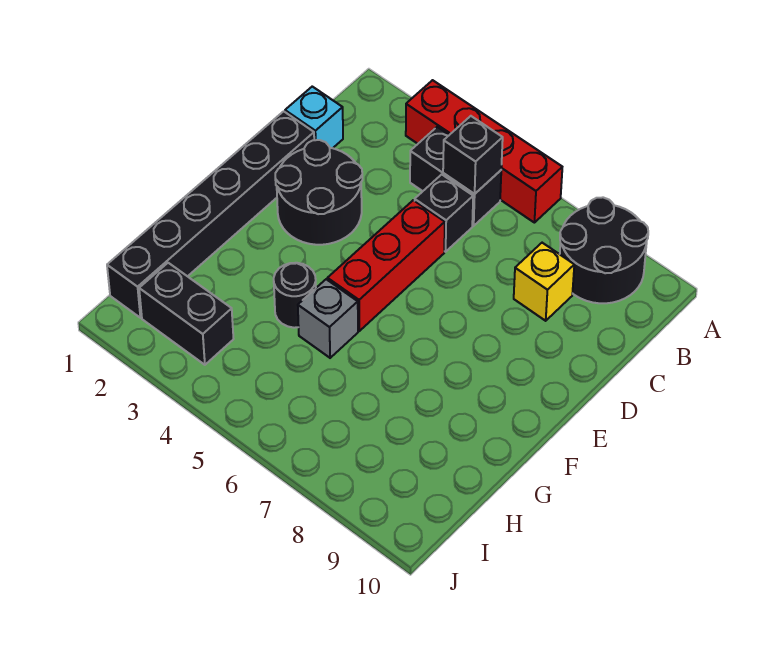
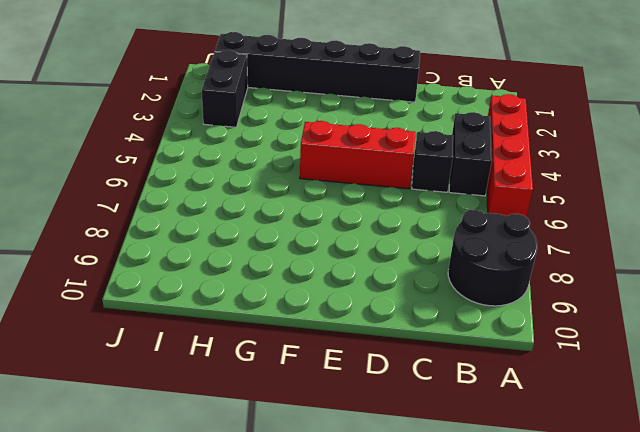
none -> cyan brick C1 level 1
none -> yellow brick C8 level 1
none -> black round brick D2:E3 level 1

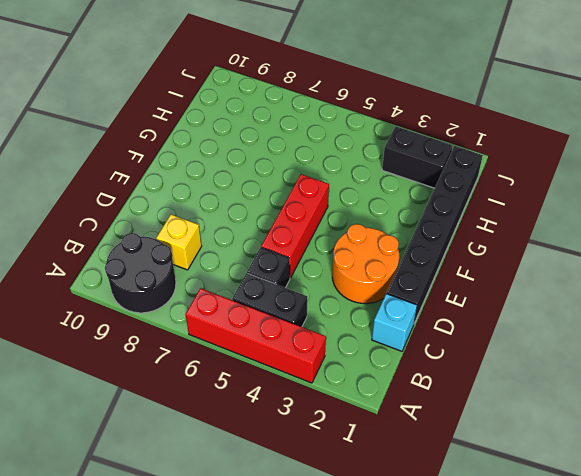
orange round brick D2:E3 level 1 -> black round brick D2:E3 level 1
none -> black round brick G4 level 1
none -> grey brick G5 level 1
none -> black brick B5 level 2

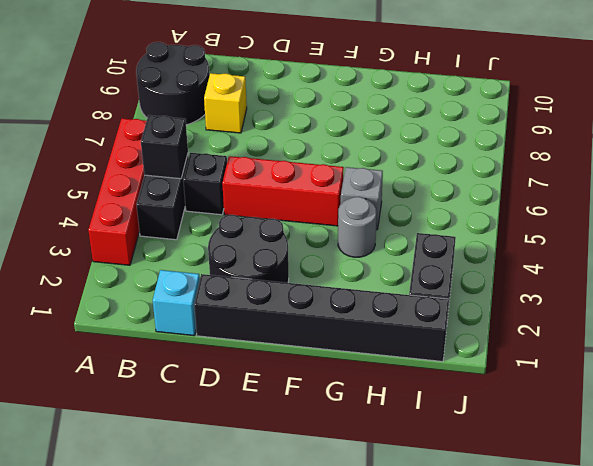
grey round brick G4 level 1 -> black round brick G4 level 1

